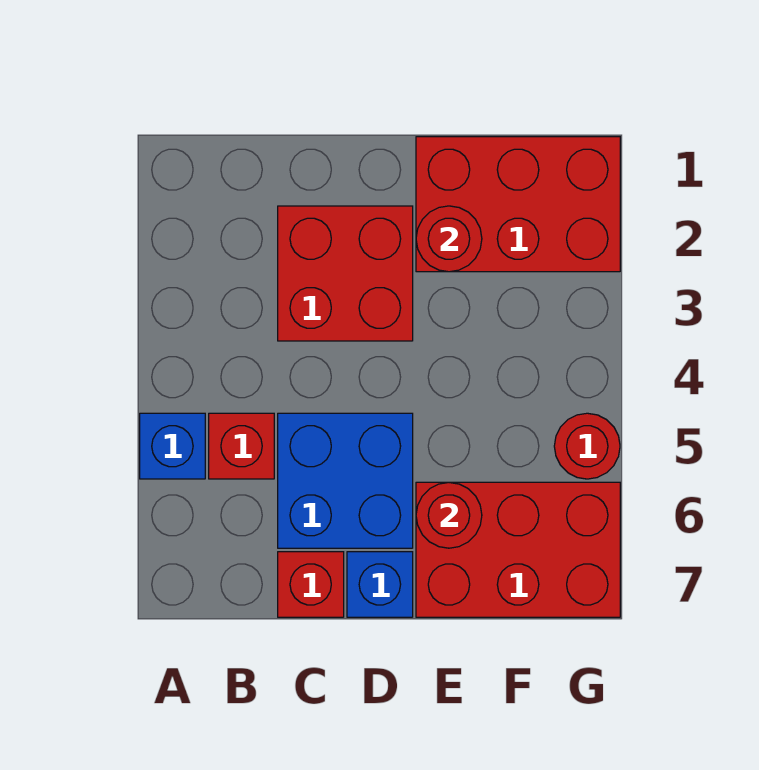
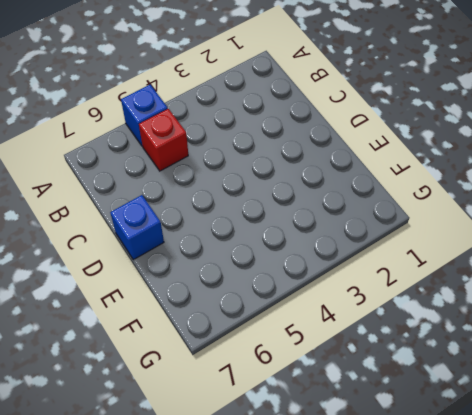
none -> red brick C2:D3 level 1
none -> blue brick C5:D6 level 1

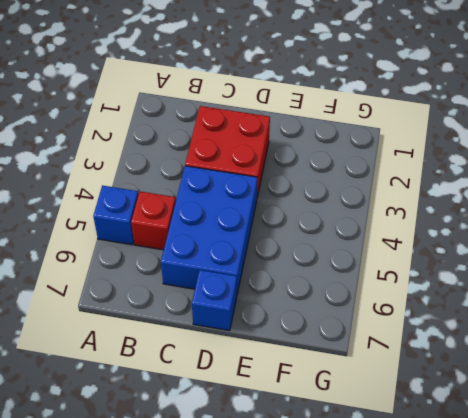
blue brick C4:D6 level 1 -> blue brick C5:D6 level 1
none -> red brick C7 level 1
none -> red brick E1:G2 level 1

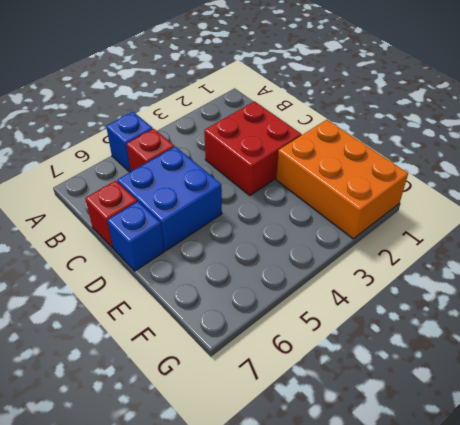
orange brick E1:G2 level 1 -> red brick E1:G2 level 1
none -> red brick E6:G7 level 1
none -> red round brick G5 level 1

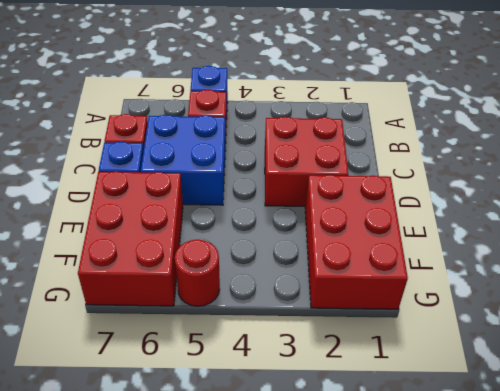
none -> red round brick E2 level 2
none -> red round brick E6 level 2

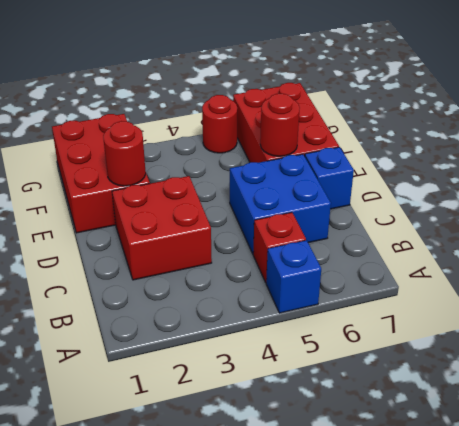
none -> red brick C7 level 1

